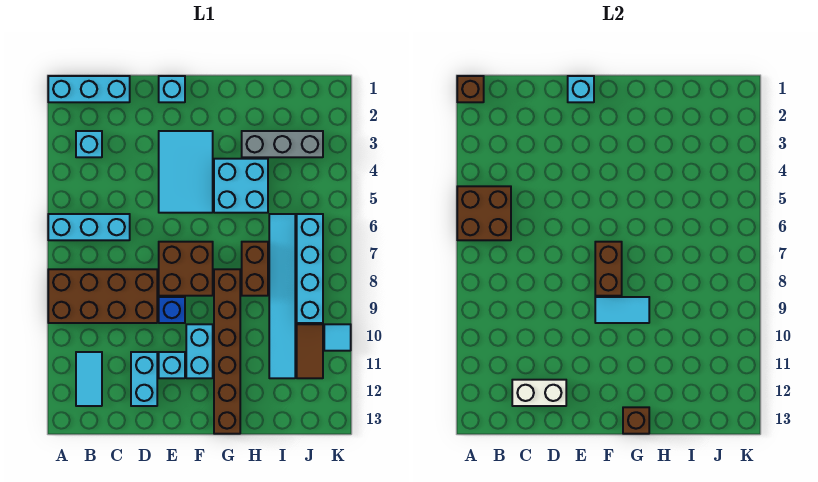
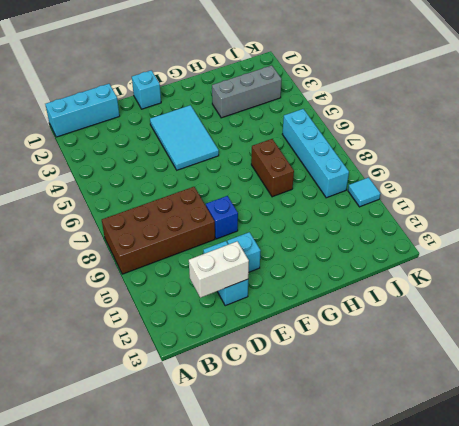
none -> cyan brick A6:C6 level 1
none -> cyan brick B3 level 1
none -> cyan tile B11:B12 level 1

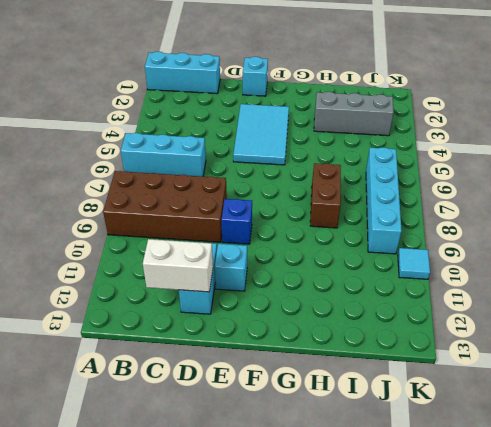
none -> cyan brick B3 level 1
none -> cyan tile B11:B12 level 1
none -> brown brick E7:F8 level 1

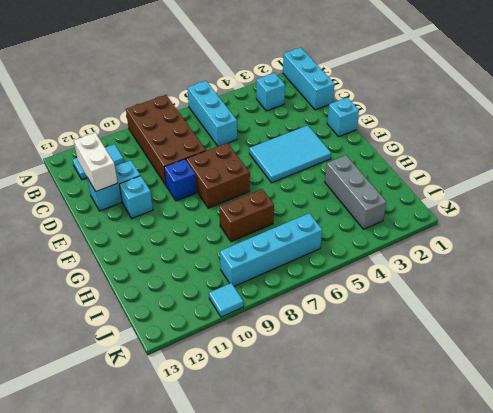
none -> cyan brick F10:F11 level 1
none -> cyan brick G4:H5 level 1
none -> brown brick G8:G13 level 1

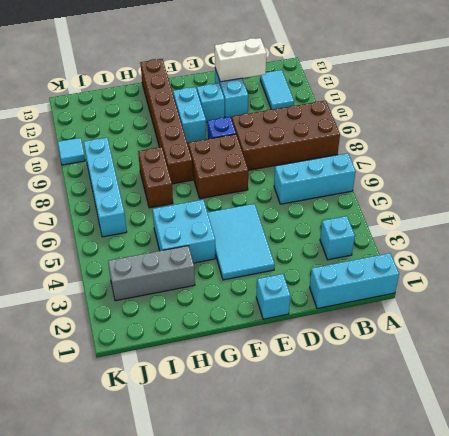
none -> cyan tile I6:I11 level 1
none -> brown tile J10:J11 level 1
none -> brown brick A1 level 2

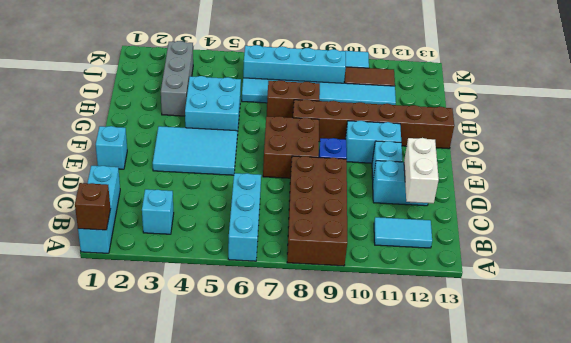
none -> brown brick A5:B6 level 2
none -> cyan brick E1 level 2
none -> brown brick F7:F8 level 2

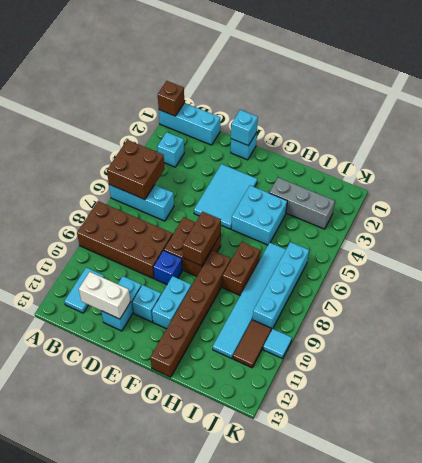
none -> cyan tile F9:G9 level 2
none -> brown brick G13 level 2

